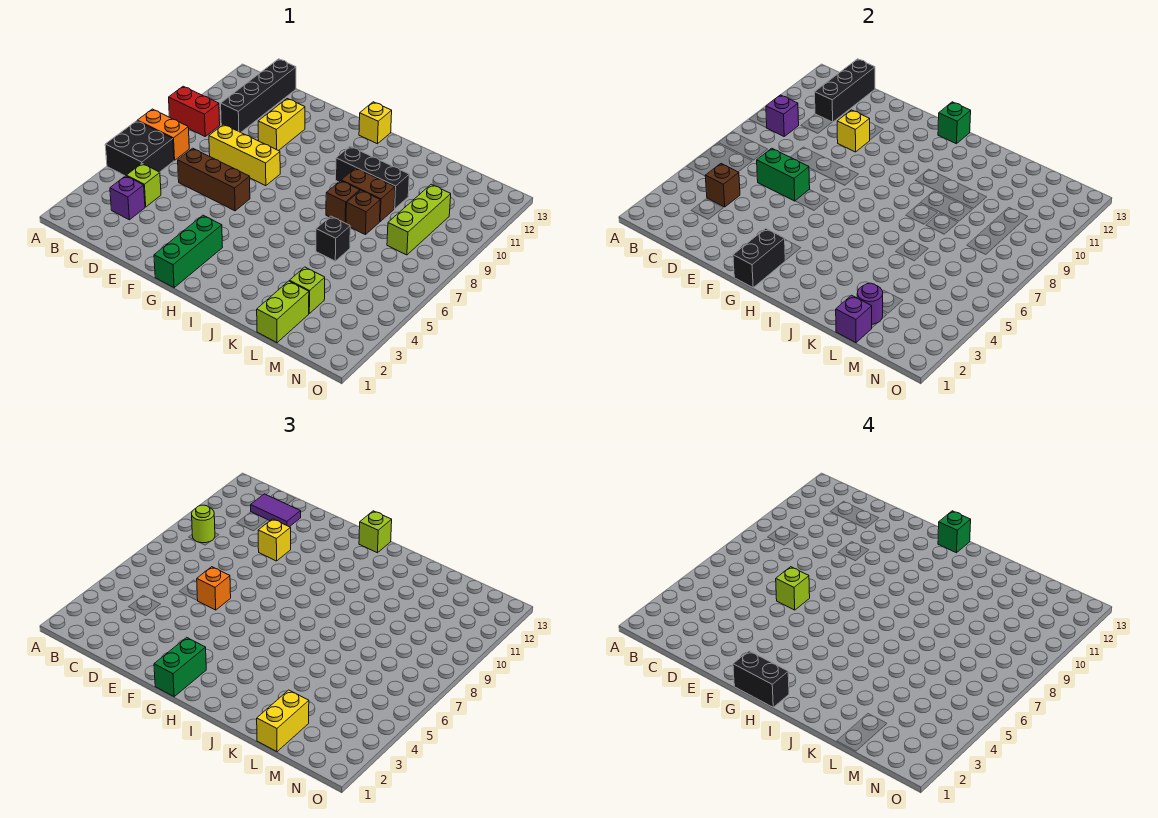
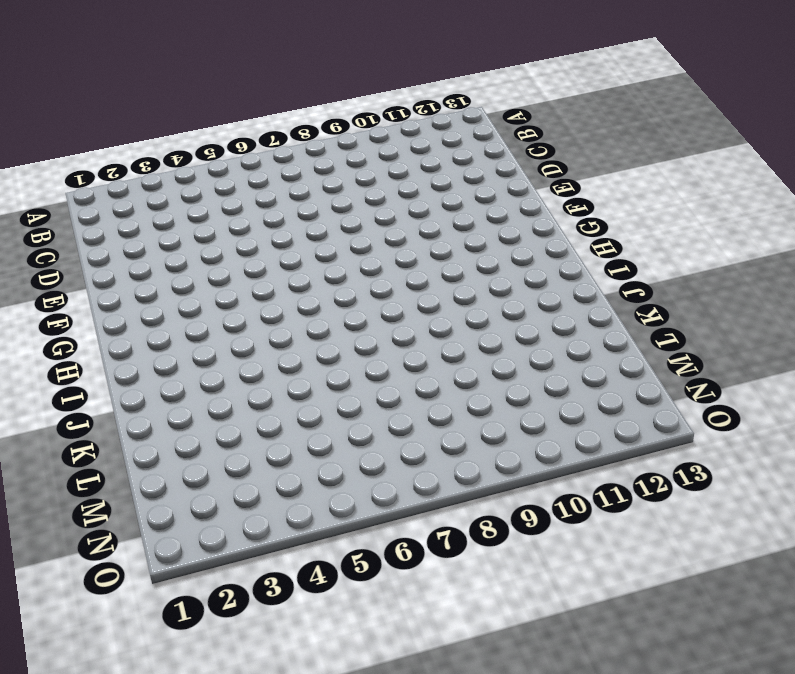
none -> black brick A5:B6 level 1
none -> orange brick A7:B7 level 1
none -> red brick A9:B9 level 1
none -> purple brick C3 level 1

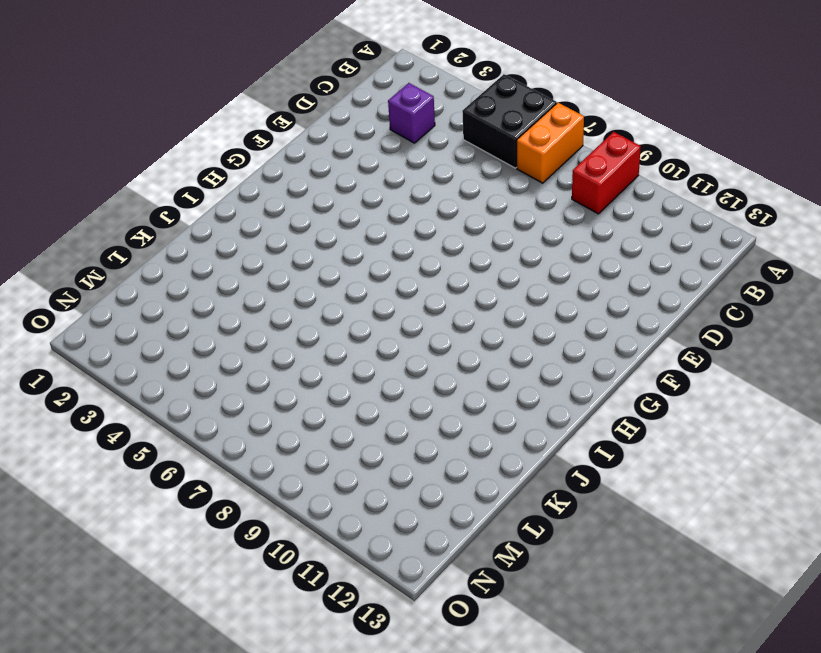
none -> lime brick C4 level 1
none -> black brick C10:C13 level 1
none -> brown brick D6:F6 level 1
none -> yellow brick D8:F8 level 1

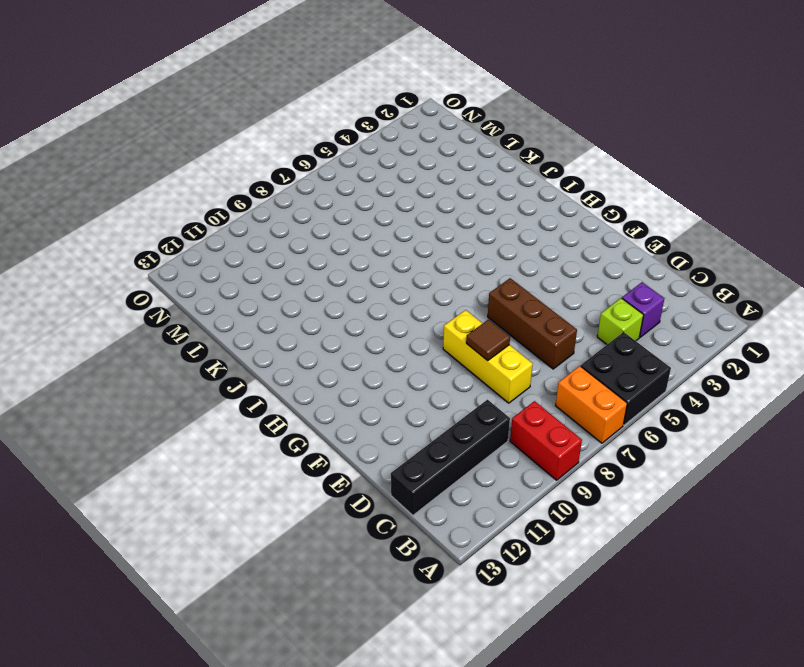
brown tile E8 level 2 -> none
none -> yellow brick E10:E11 level 1
none -> green brick G1:G3 level 1
none -> yellow brick H13 level 1
none -> black brick I10:K10 level 1

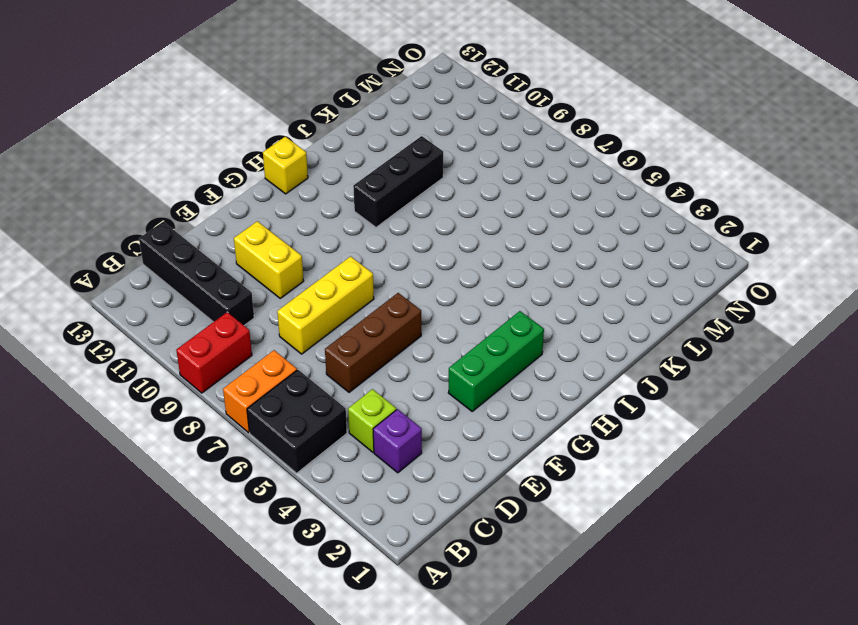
green brick F3:H3 level 1 -> green brick G1:G3 level 1
none -> brown brick J8 level 1
none -> brown brick J9:K9 level 1
none -> black brick K6 level 1
none -> brown brick K8 level 1

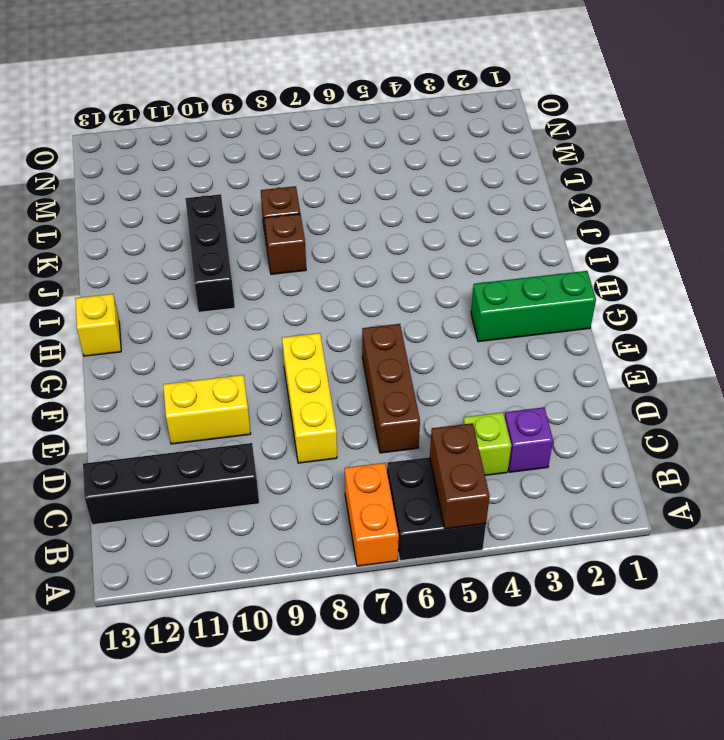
brown brick A5:B5 level 2 -> brown brick J9:K9 level 1
none -> red brick A9:B9 level 1
none -> black brick K6 level 1
none -> lime brick L1:L2 level 1
none -> lime brick L3 level 1

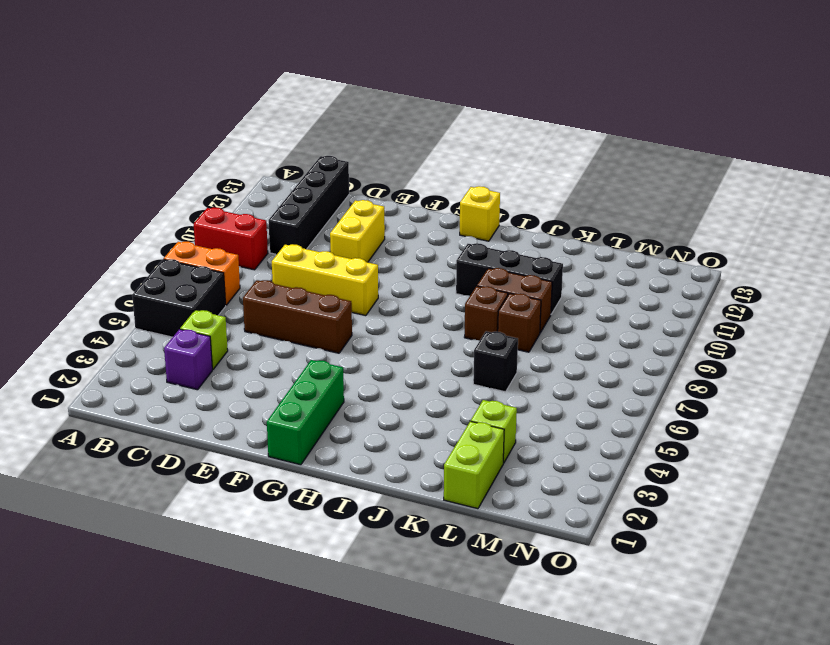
none -> lime brick M8:M10 level 1
none -> purple brick B9 level 2
none -> brown brick C4 level 2
none -> black brick C11:C13 level 2

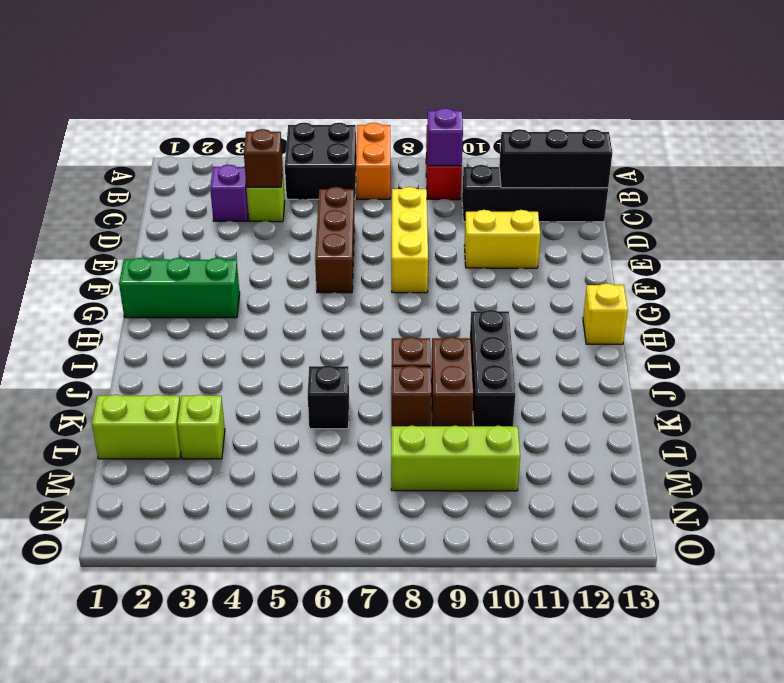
none -> green brick D6:E6 level 2
none -> yellow brick E10 level 2
none -> black brick G1:G2 level 2
none -> green brick H13 level 2

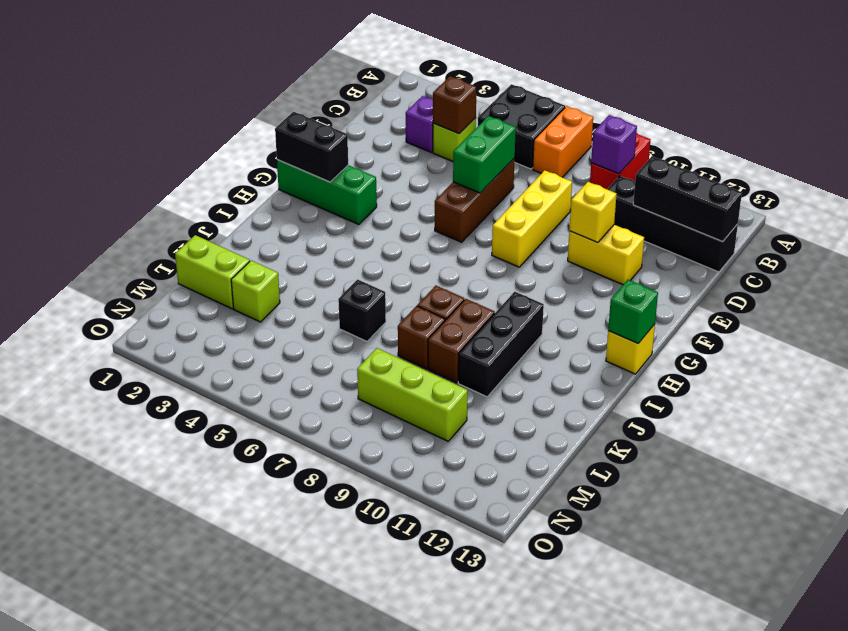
none -> purple brick L1 level 2
none -> purple round brick L2 level 2
none -> lime round brick B9 level 3
none -> purple tile C12:D12 level 3

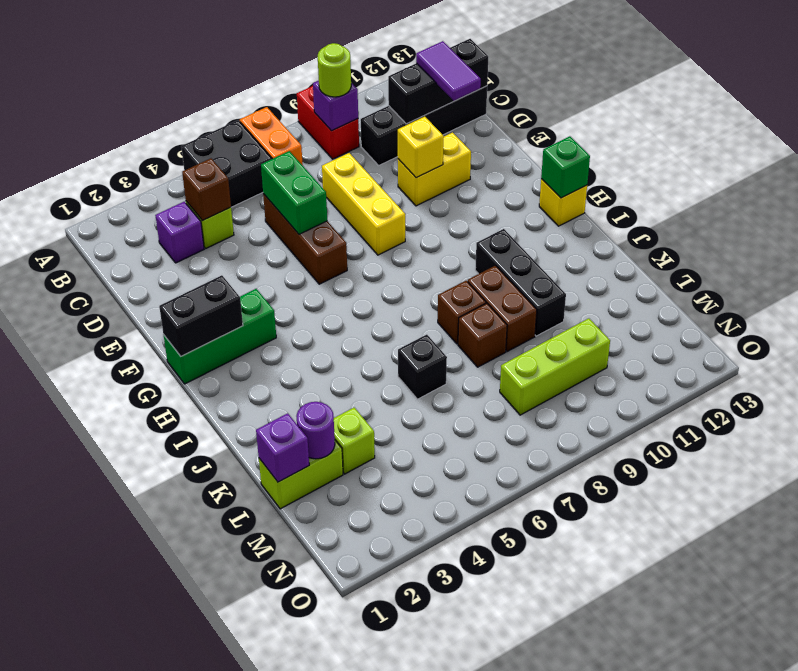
none -> orange brick E6 level 3
none -> yellow brick E10 level 3
none -> green brick G1:G2 level 3
none -> lime brick H13 level 3

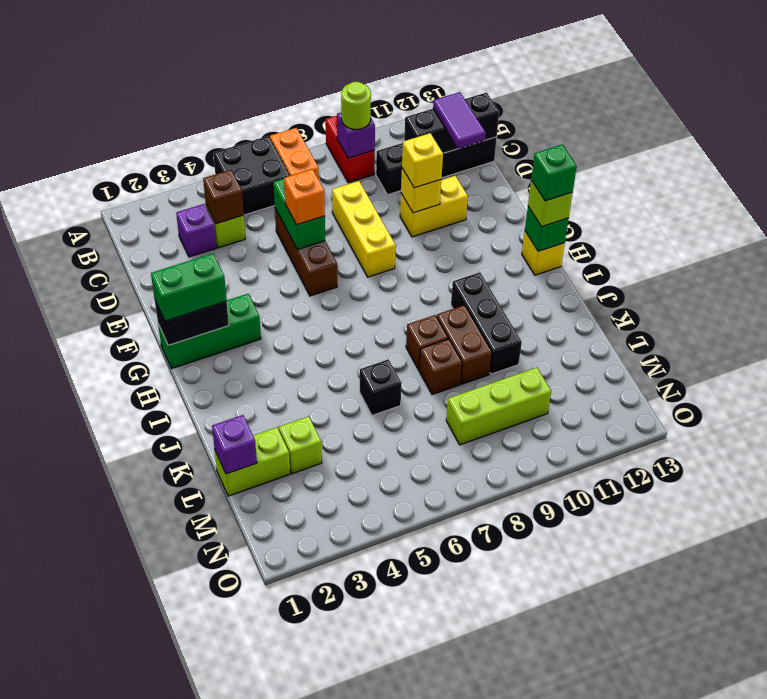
none -> purple round brick L2 level 2
none -> yellow brick L1:L2 level 3
none -> lime brick E6 level 4
none -> black brick G1:H1 level 4

